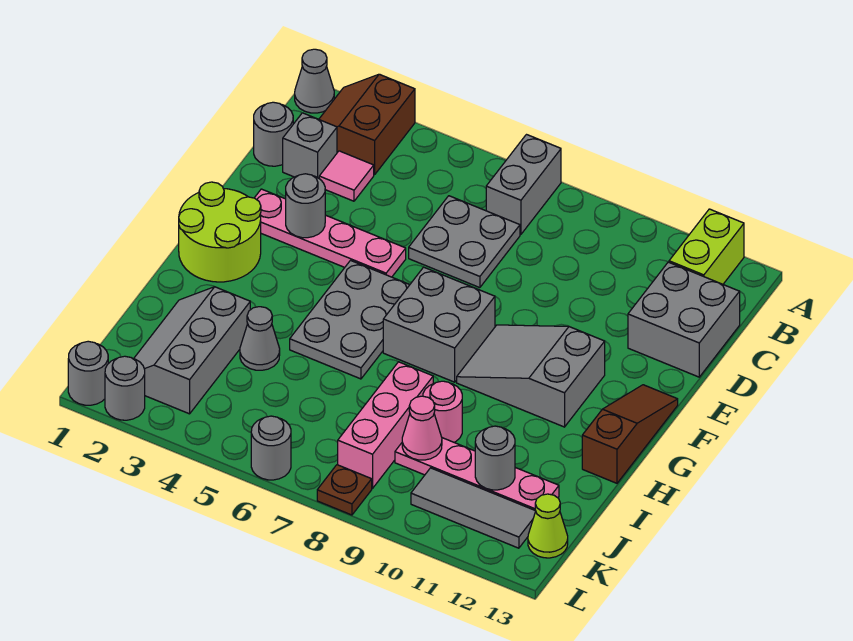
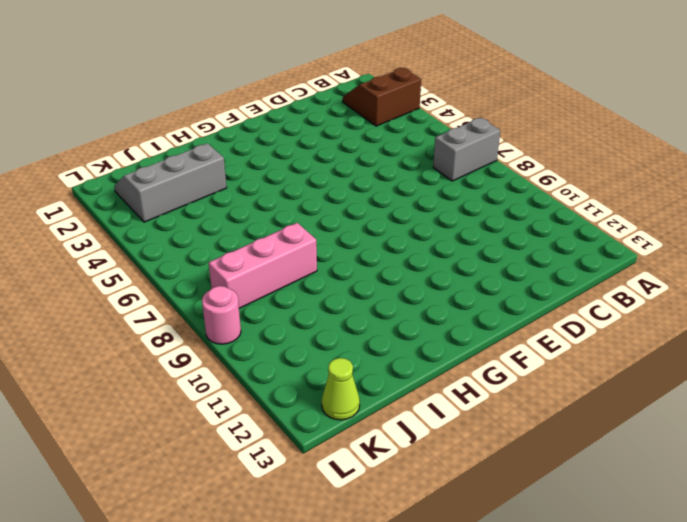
pink round brick L9 level 1 -> pink round brick I9 level 1
none -> grey cone A1 level 1
none -> lime brick A12:B12 level 1
none -> grey round brick C1 level 1

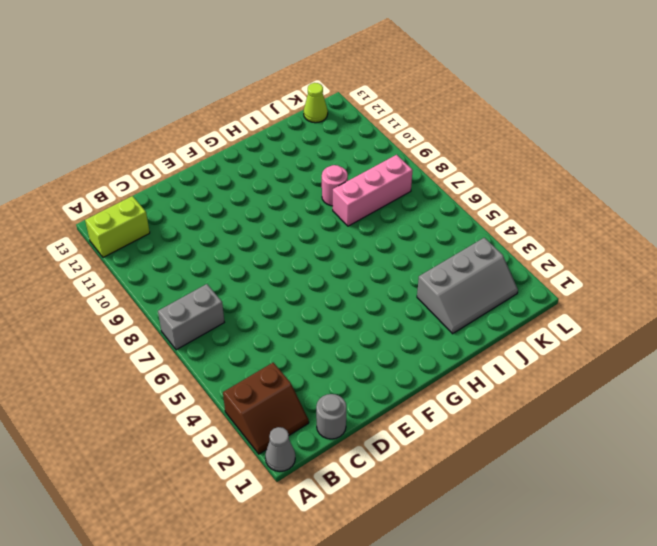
none -> grey brick C2 level 1
none -> pink tile C3 level 1
none -> grey plate C6:D7 level 1

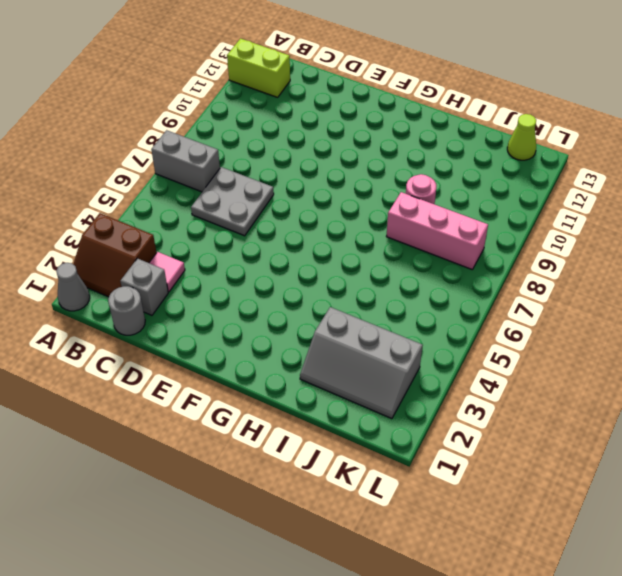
none -> grey brick C12:D13 level 1
none -> pink plate E2:E5 level 1
none -> lime round brick F1:G2 level 1

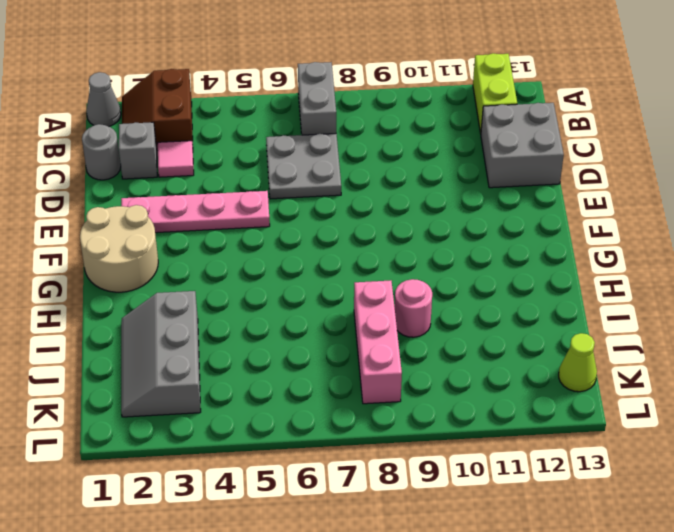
tan round brick F1:G2 level 1 -> lime round brick F1:G2 level 1
none -> grey plate F5:H6 level 1
none -> grey brick F7:G8 level 1
none -> grey slope F9:G11 level 1 top 11

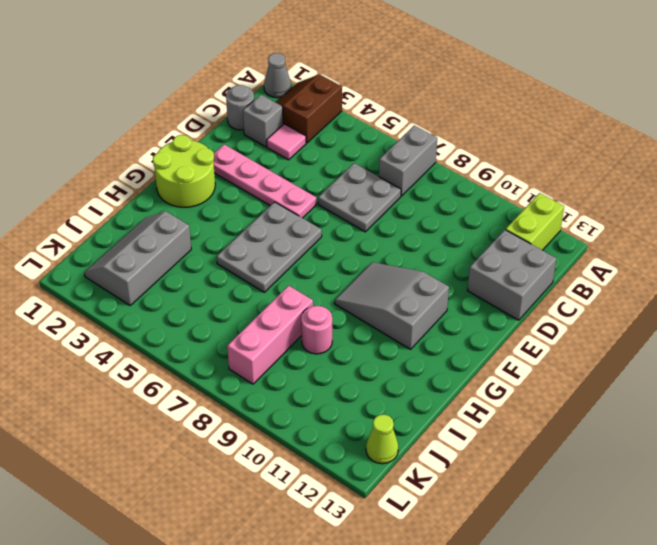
none -> grey brick F7:G8 level 1
none -> brown slope F13:H13 level 1 top H
none -> grey cone I4 level 1

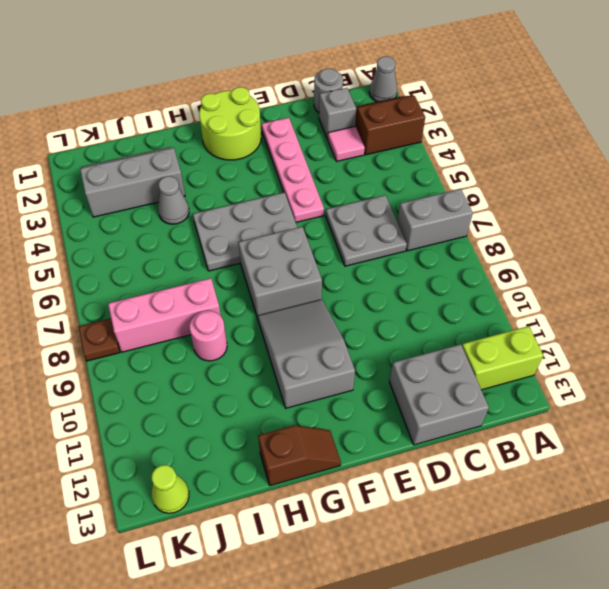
brown slope G13:H13 level 1 top H -> brown slope F13:H13 level 1 top H
none -> pink plate J9:J12 level 1
none -> grey tile K10:K12 level 1
none -> grey round brick L1 level 1

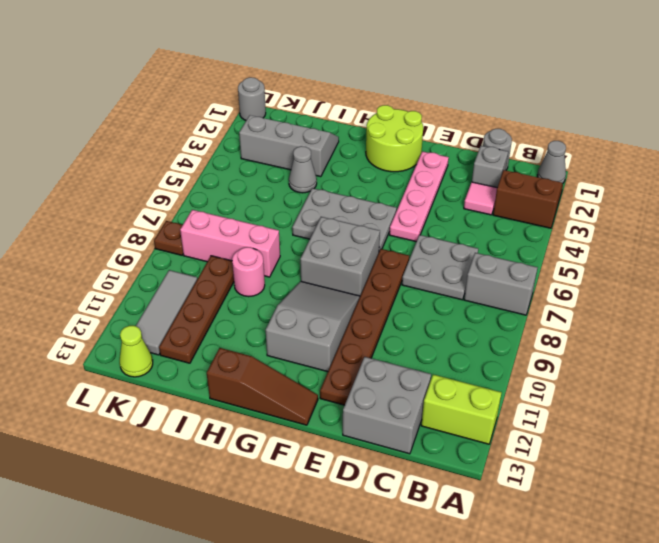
brown plate E7:E12 level 1 -> none
brown plate J9:J12 level 1 -> pink plate J9:J12 level 1
none -> grey round brick L2 level 1
none -> grey round brick L6 level 1
none -> grey round brick E3 level 2

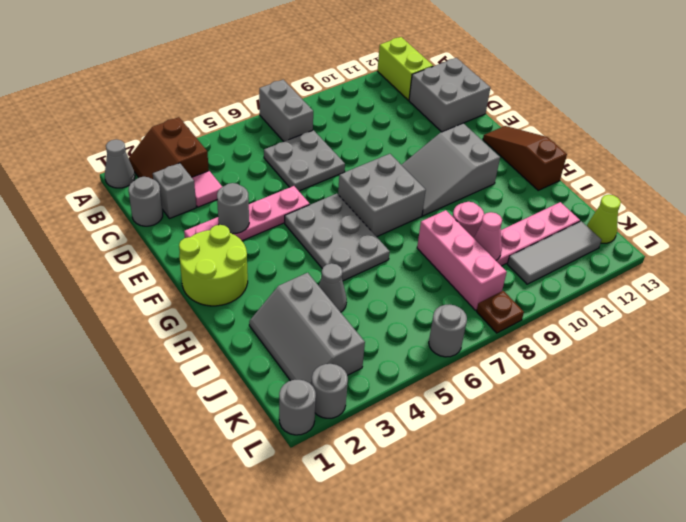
none -> grey round brick J11 level 2

